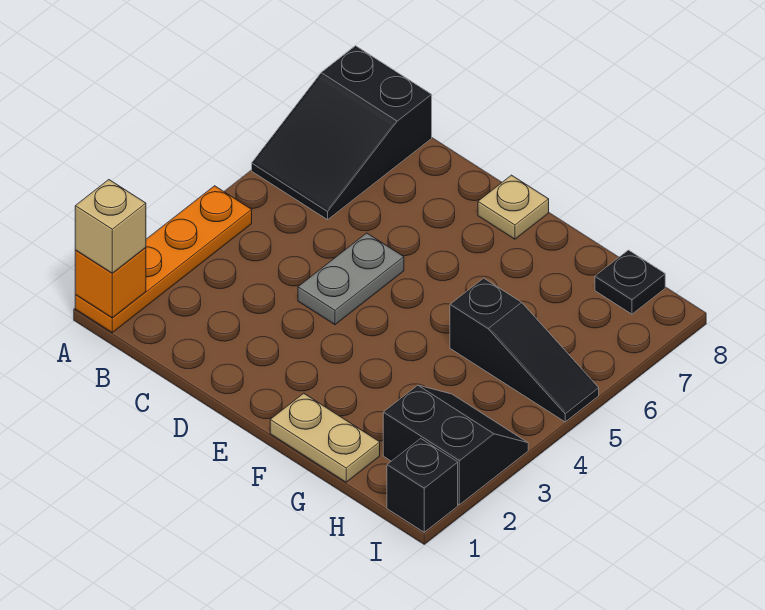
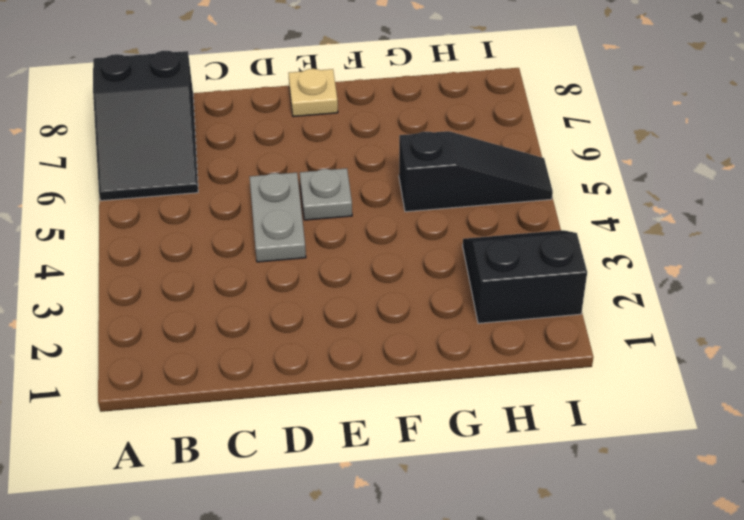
grey plate E5 level 1 -> none
none -> orange plate A1:A4 level 1
none -> tan plate F1:G1 level 1

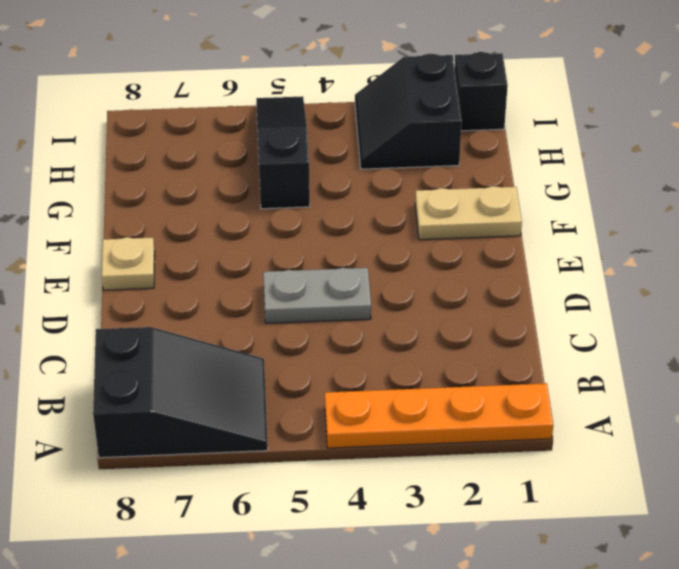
tan plate F1:F2 level 1 -> tan plate F1:G1 level 1
none -> black plate H8 level 1
none -> orange brick A1 level 2

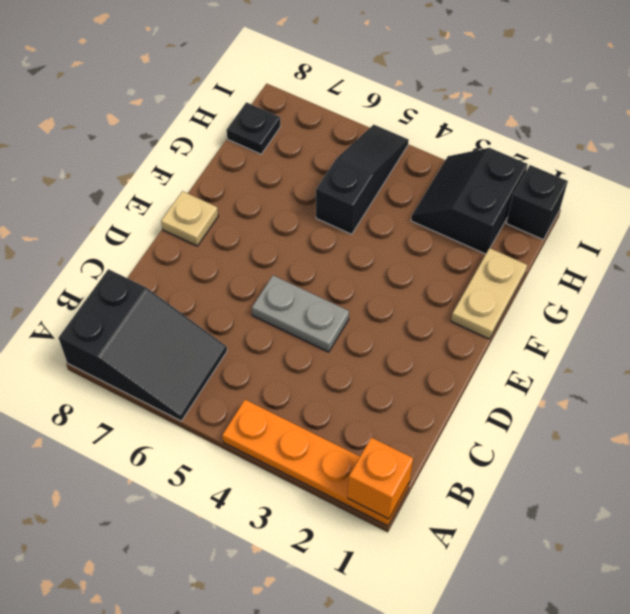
none -> tan brick A1 level 3

